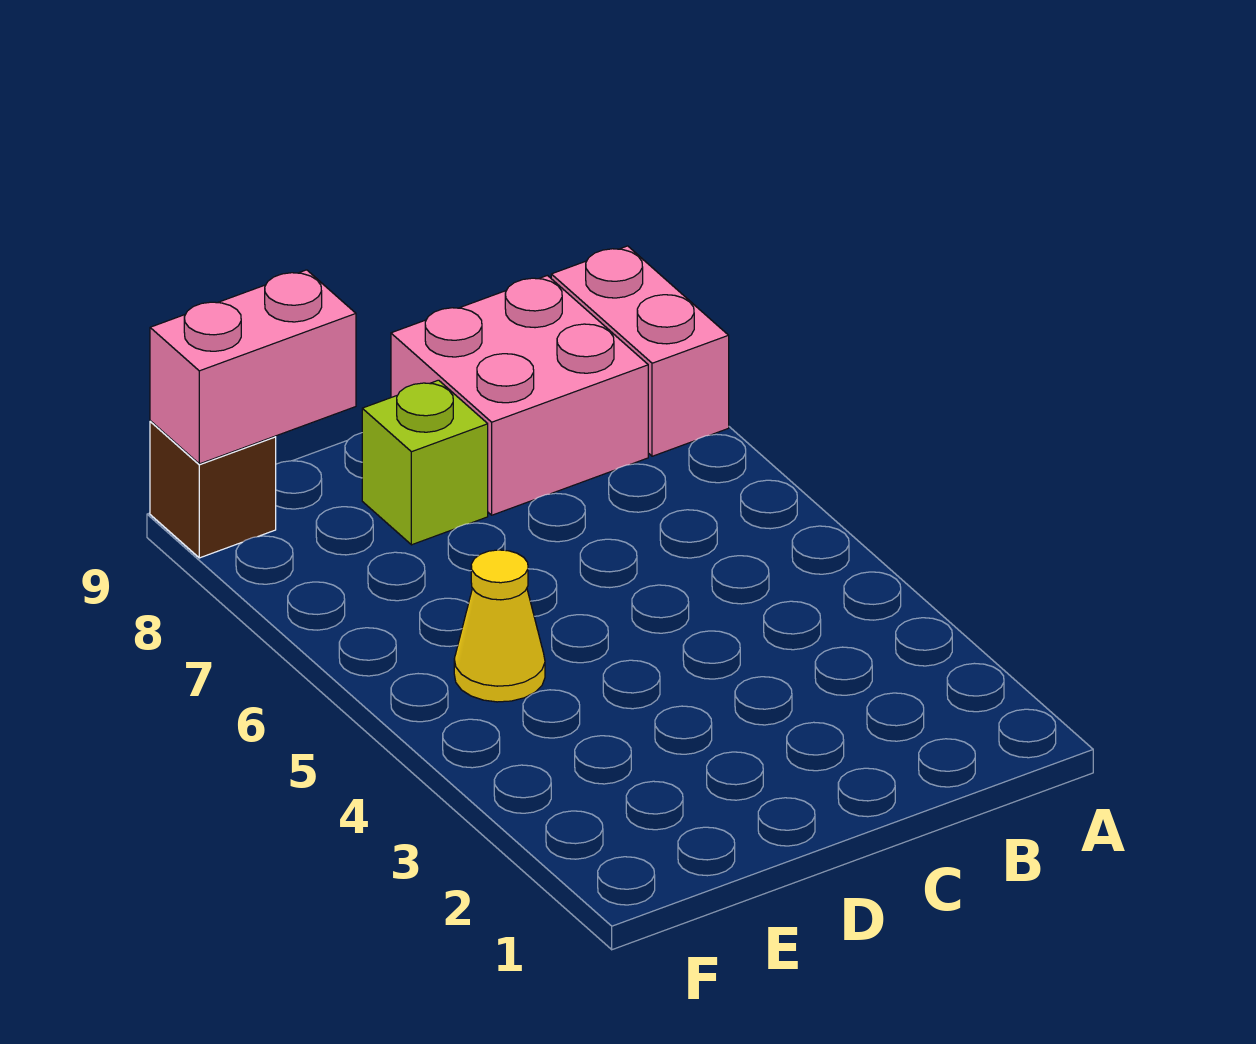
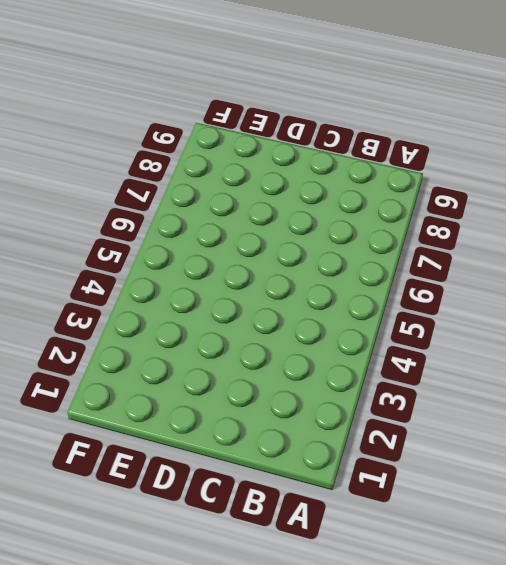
none -> pink brick A8:A9 level 1
none -> pink brick B8:C9 level 1

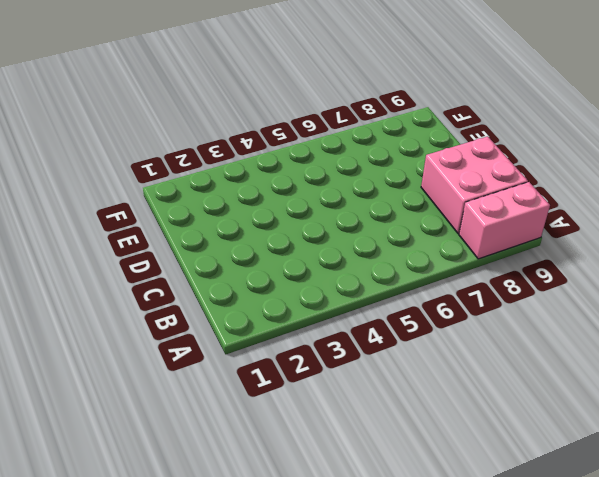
none -> lime brick D8 level 1
none -> yellow cone E5 level 1

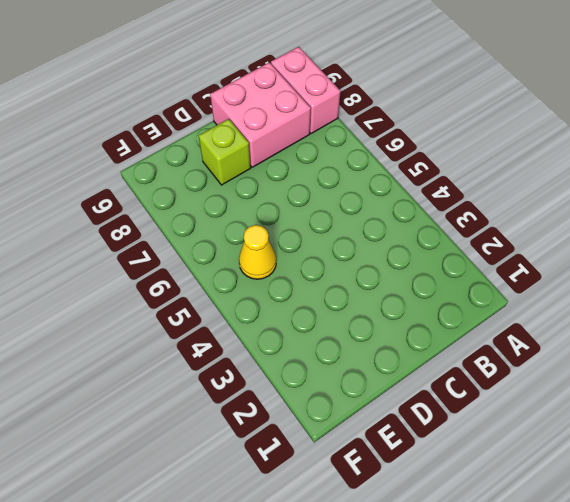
none -> brown brick F9 level 1
none -> pink brick E9:F9 level 2

